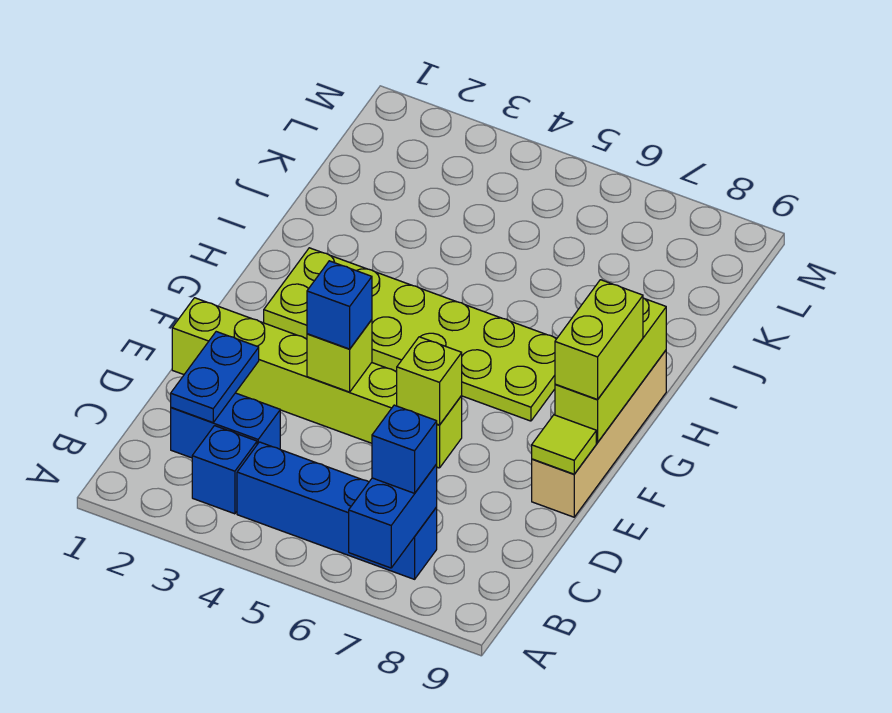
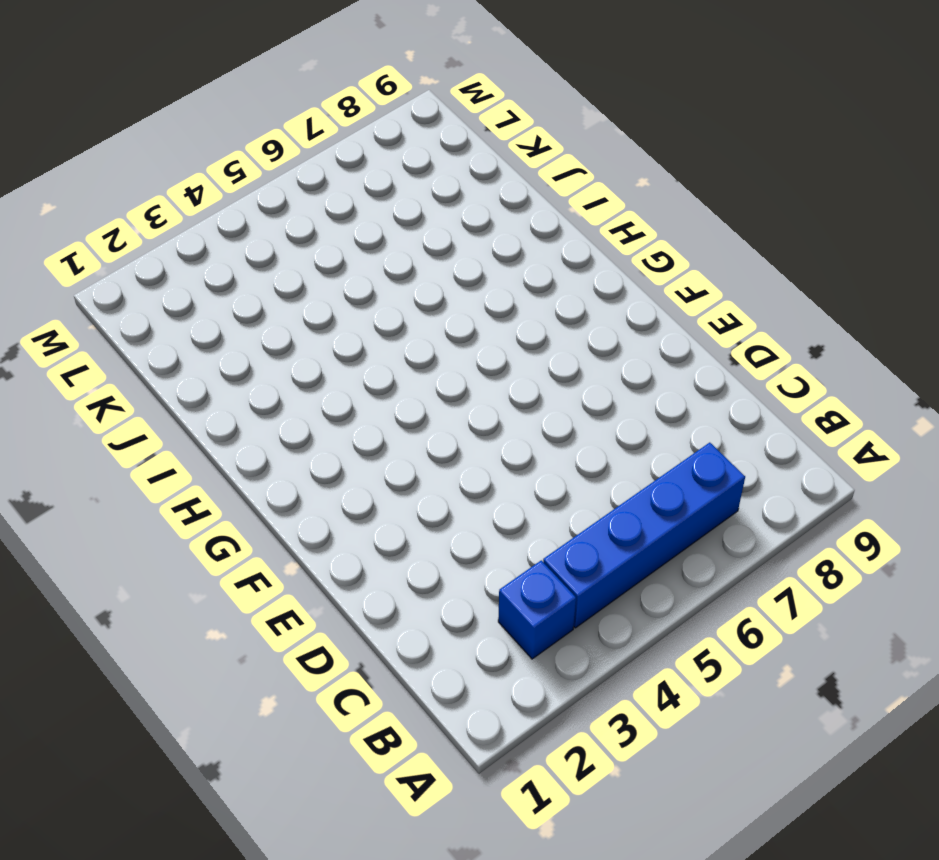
none -> blue brick C2:C3 level 1
none -> lime brick E1:E6 level 1
none -> tan brick E9:H9 level 1

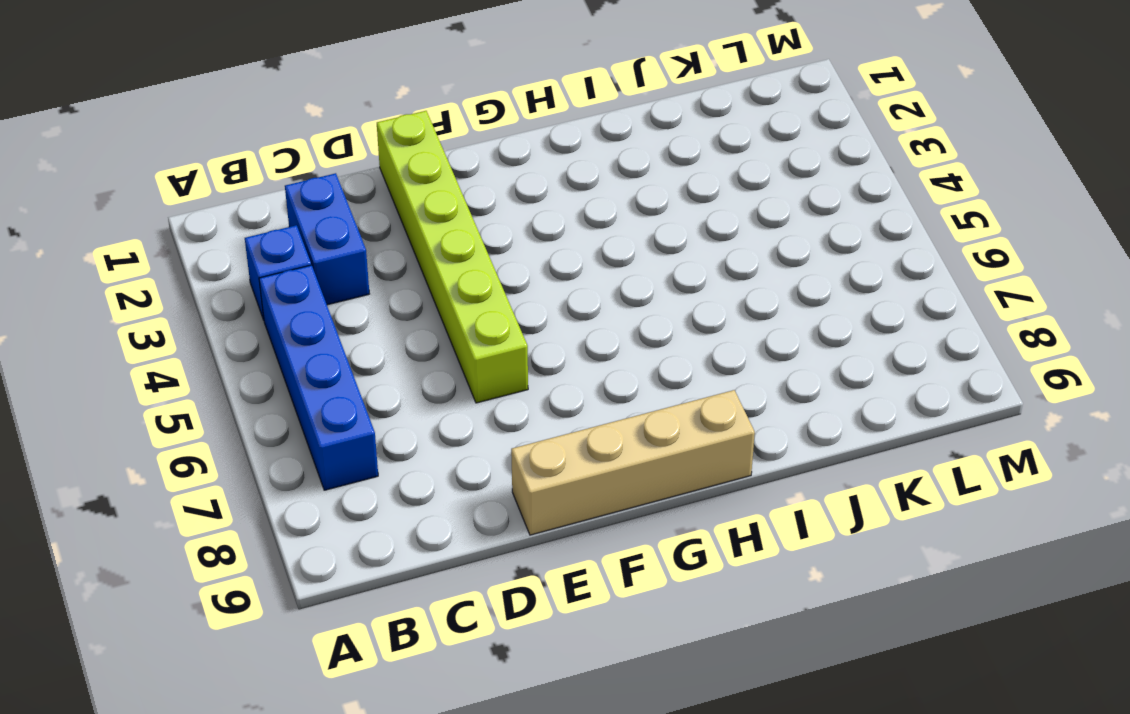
none -> lime plate G2:H7 level 1
none -> blue brick A7:B7 level 2
none -> blue plate C2:D2 level 2

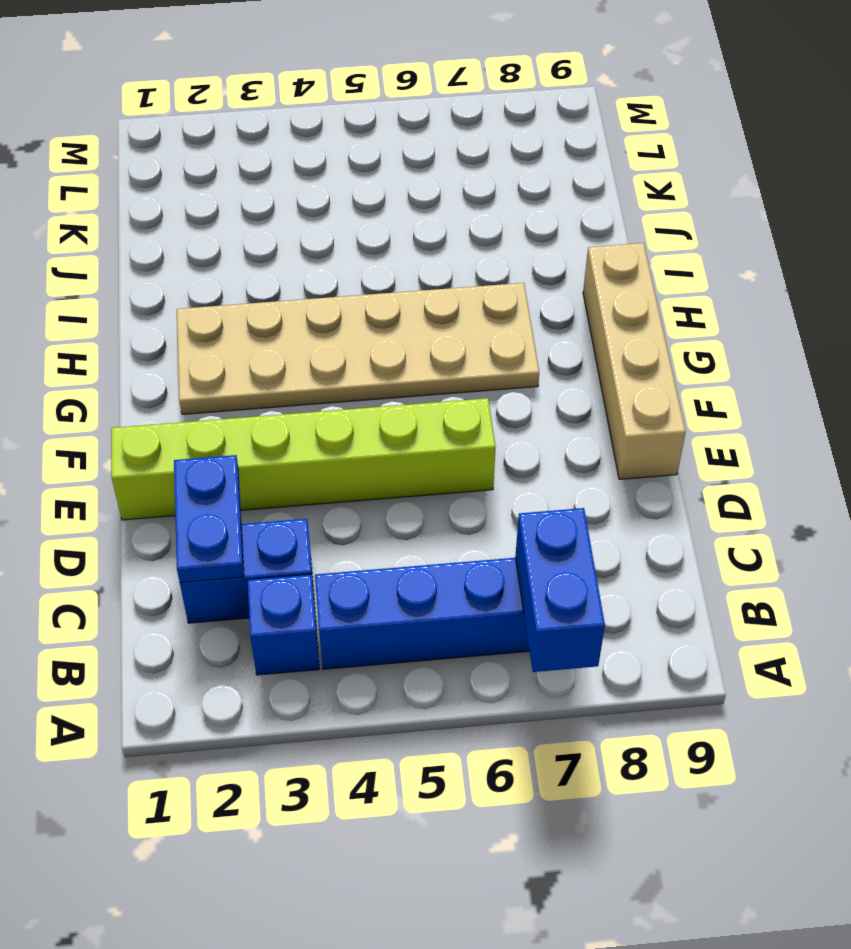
tan plate G2:H7 level 1 -> lime plate G2:H7 level 1
none -> lime brick E4 level 2
none -> lime brick E6 level 2
none -> lime tile E9 level 2

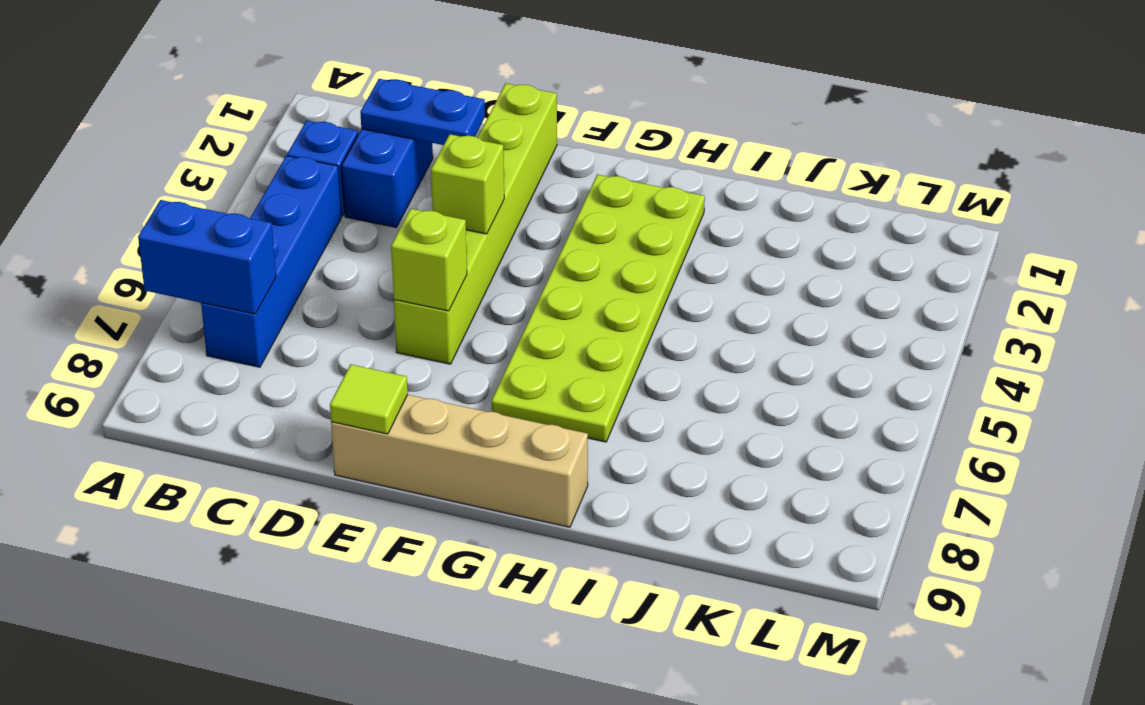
none -> lime brick F9:H9 level 2
none -> blue brick B7 level 3
none -> blue brick E4 level 3

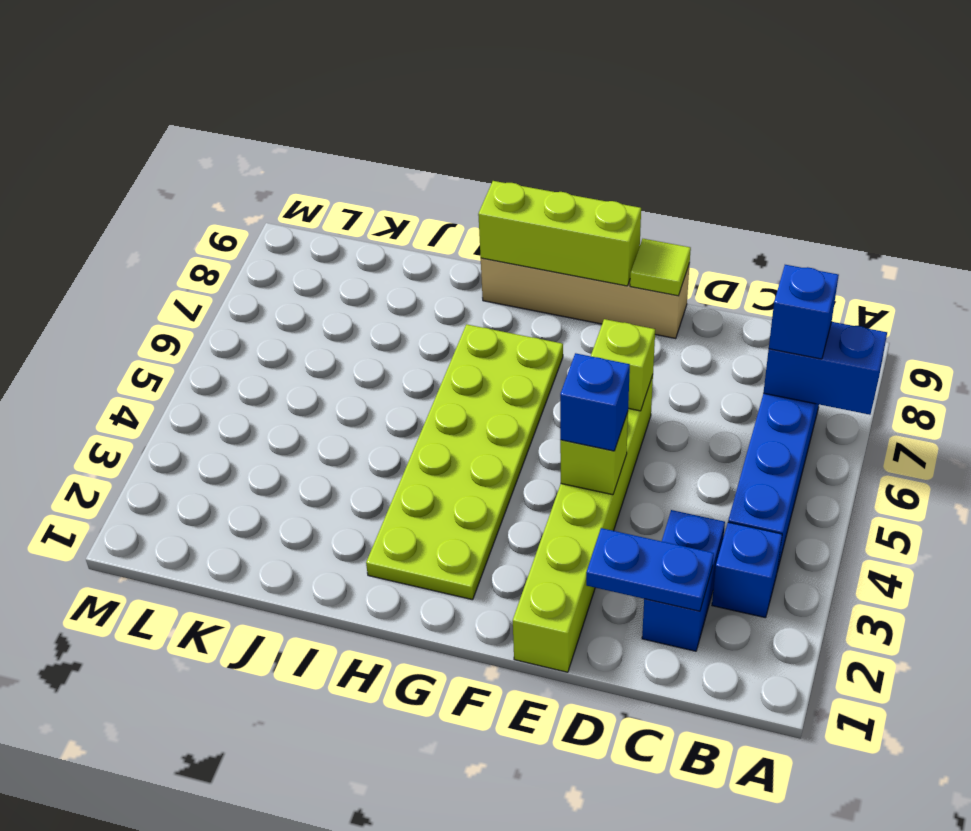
none -> lime brick F9:G9 level 3

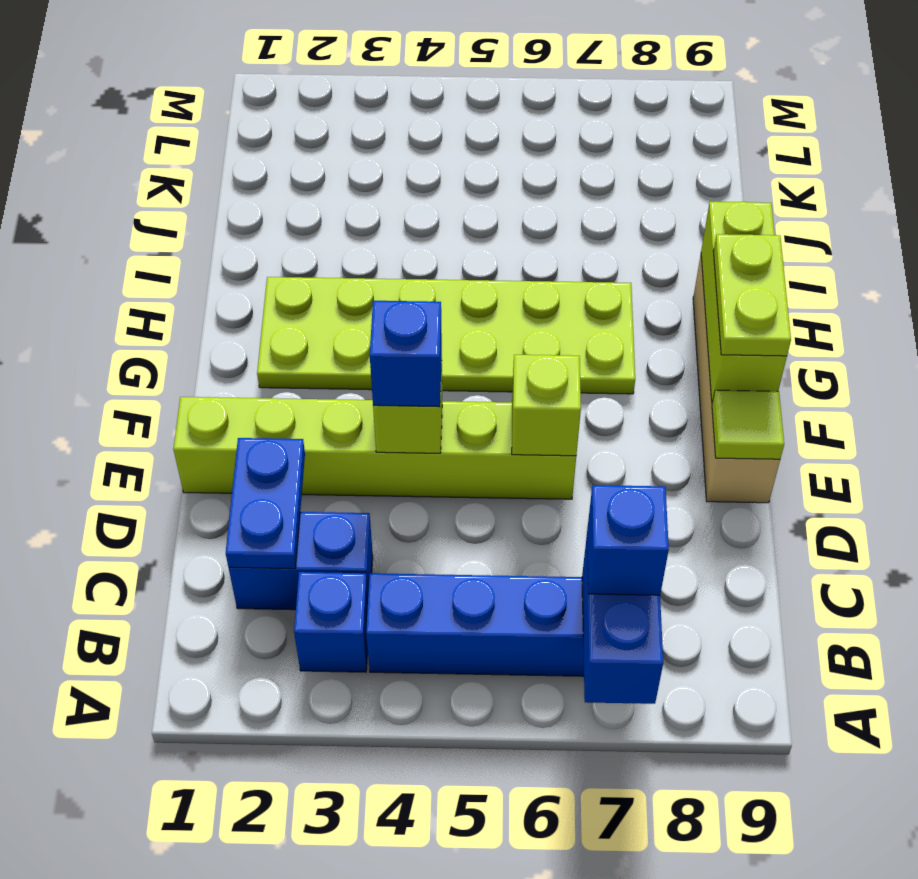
lime plate F9:G9 level 3 -> lime brick F9:G9 level 3

